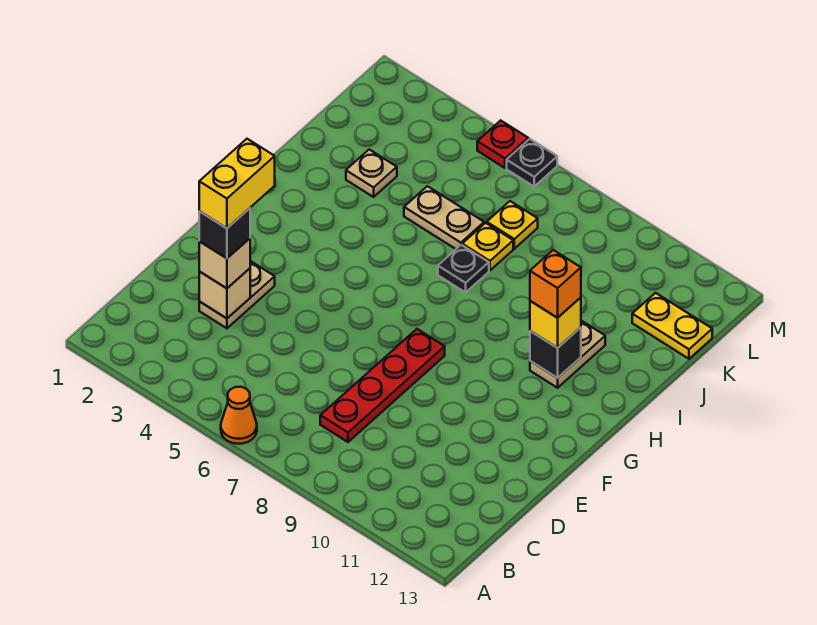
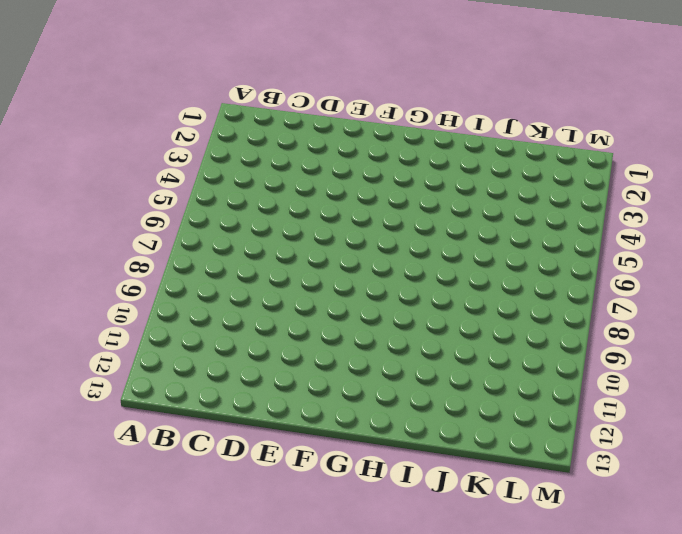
none -> orange cone A6 level 1
none -> red plate C8:F8 level 1
none -> tan plate D3:E3 level 1

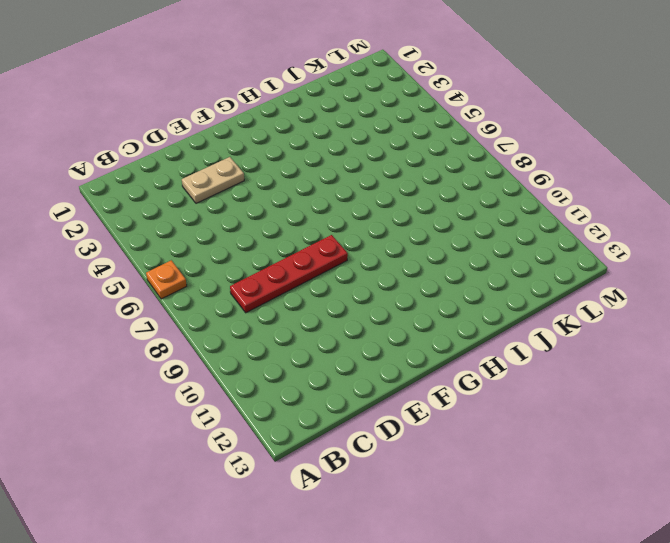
orange plate A6 level 1 -> orange cone A6 level 1
none -> tan plate H11:I11 level 1
none -> black plate I7 level 1
none -> tan plate J3 level 1

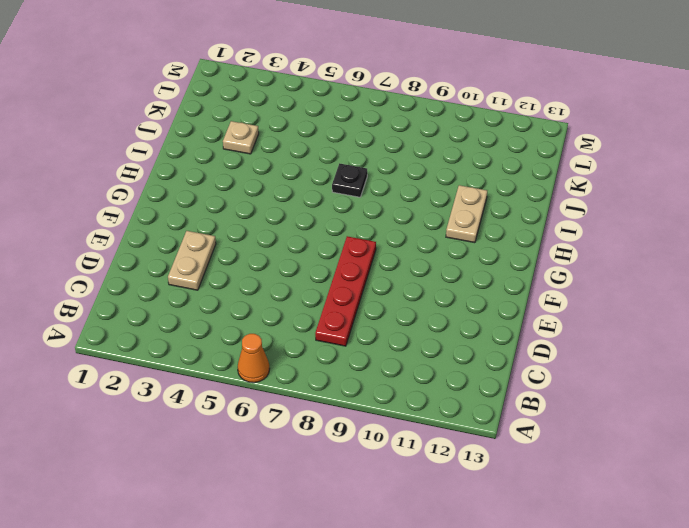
none -> tan plate J5:J6 level 1
none -> yellow plate J7 level 1
none -> yellow plate K7 level 1

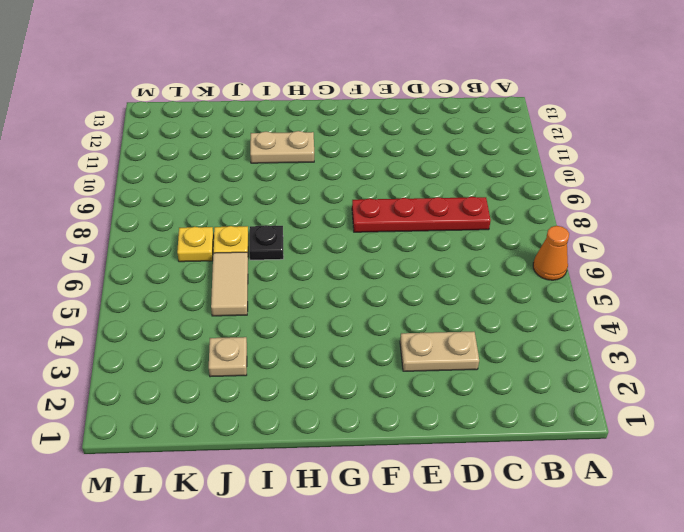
tan tile J5:J6 level 1 -> tan plate J5:J6 level 1
none -> yellow plate K12:K13 level 1
none -> red plate M5 level 1
none -> black plate M6 level 1

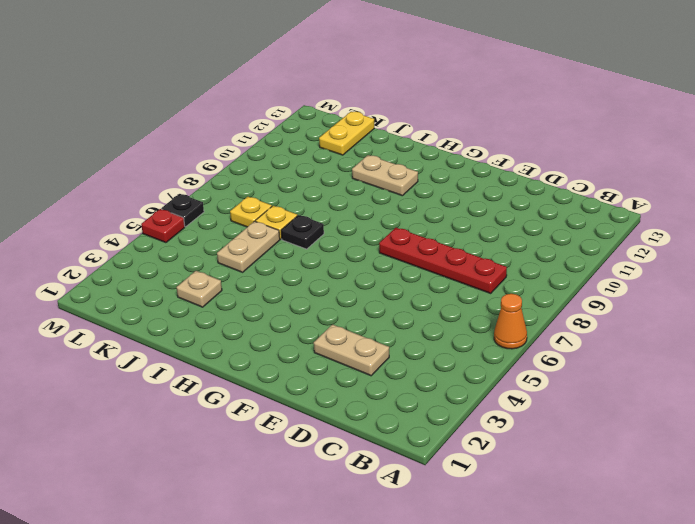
none -> tan brick D3 level 2
none -> black brick H11 level 2
none -> tan brick D3 level 3

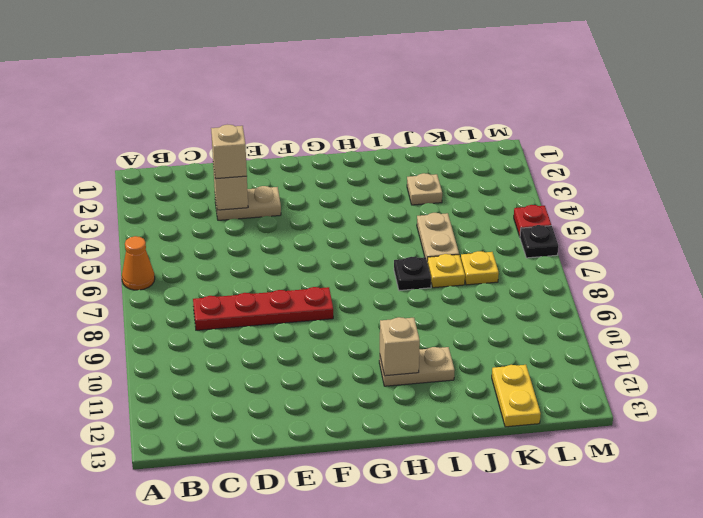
tan brick H11 level 2 -> black brick H11 level 2
none -> yellow brick H11 level 3
none -> black brick D3 level 4
none -> orange brick H11 level 4

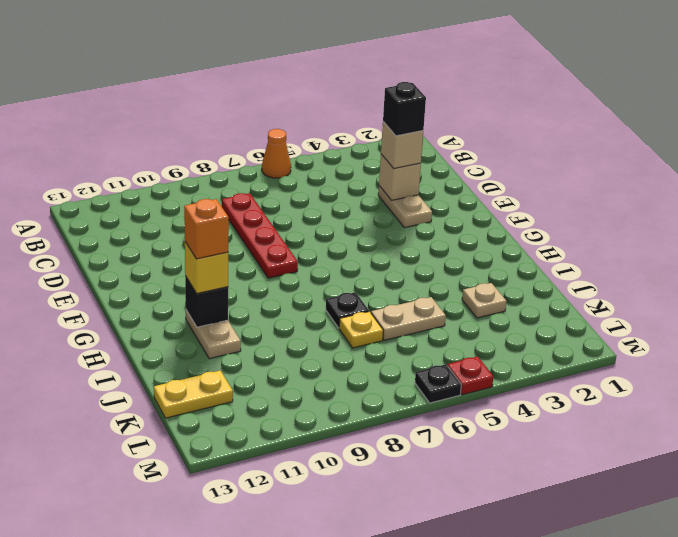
none -> yellow plate K7 level 1
none -> yellow brick D3:E3 level 5

